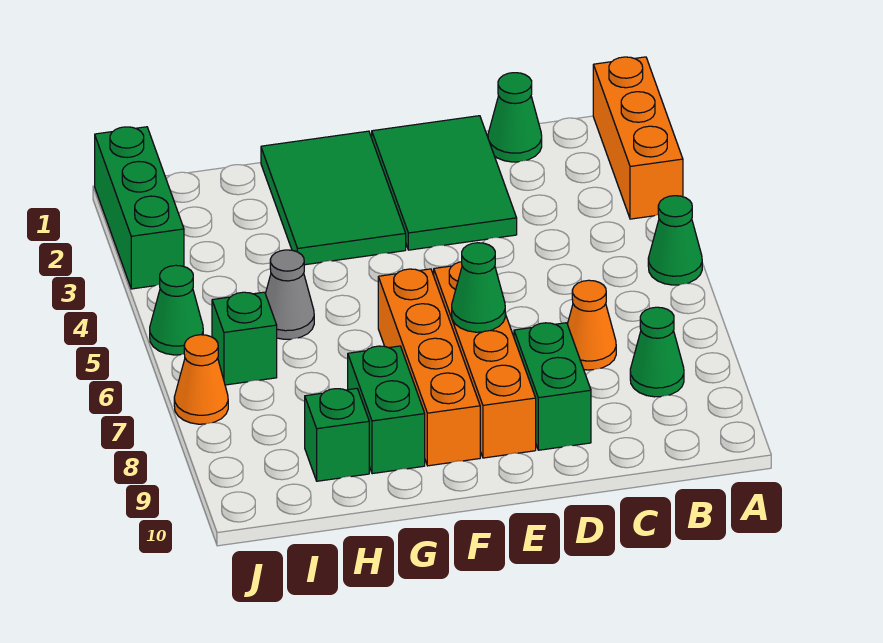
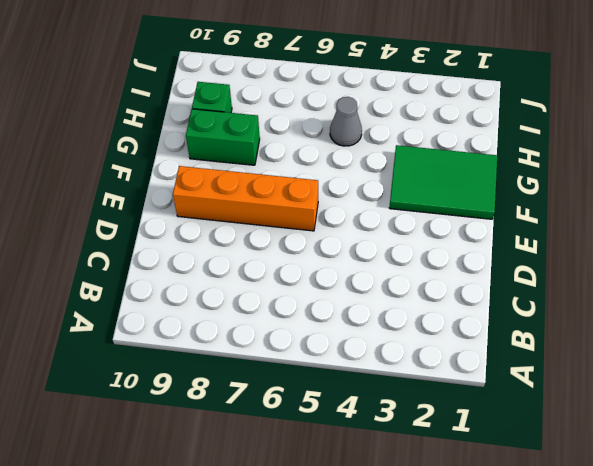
none -> orange brick A1:A3 level 1
none -> green cone A5 level 1
none -> green cone B8 level 1

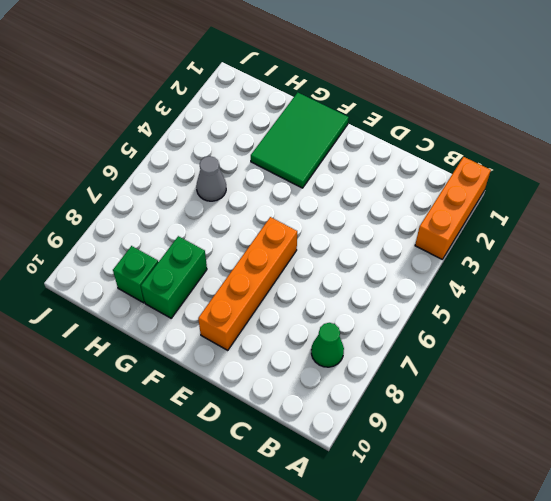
none -> green cone A5 level 1
none -> green cone C1 level 1
none -> orange cone C7 level 1

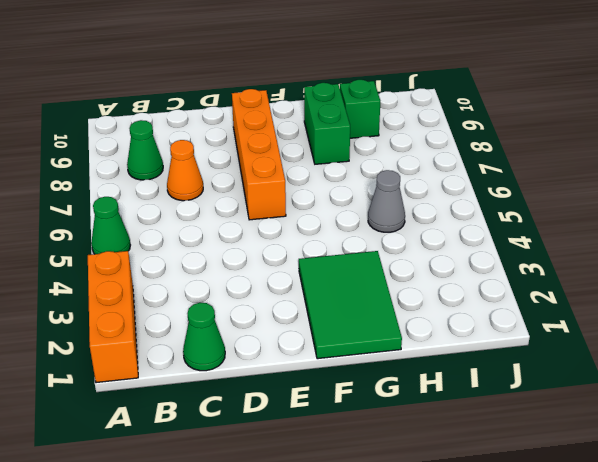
none -> green tile D1:E3 level 1
none -> green brick D8:D9 level 1
none -> orange brick F6:F9 level 1

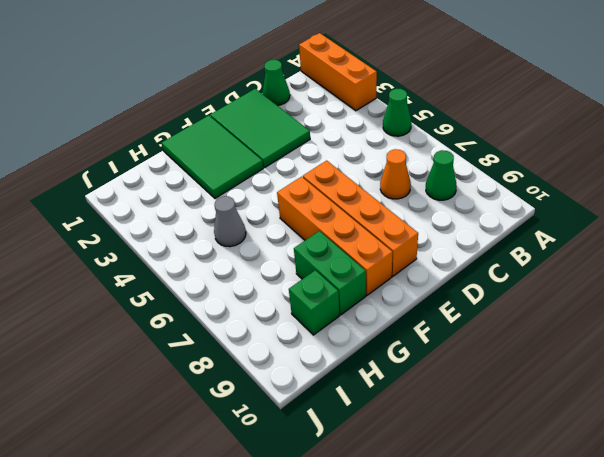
none -> green brick D8:D9 level 1
none -> green brick I6 level 1
none -> green brick J1:J3 level 1

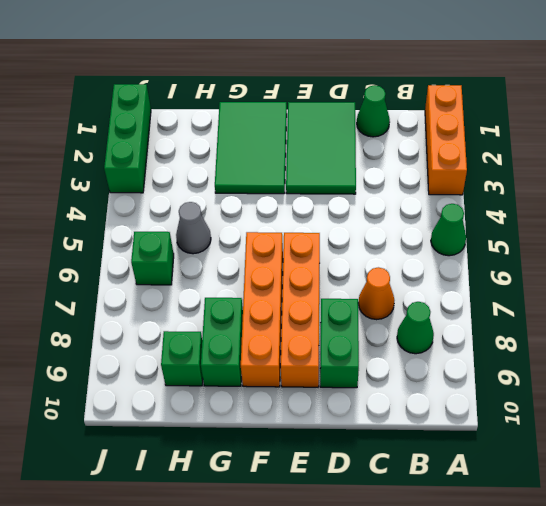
none -> green cone J5 level 1
none -> orange cone J7 level 1
none -> green cone E7 level 2

